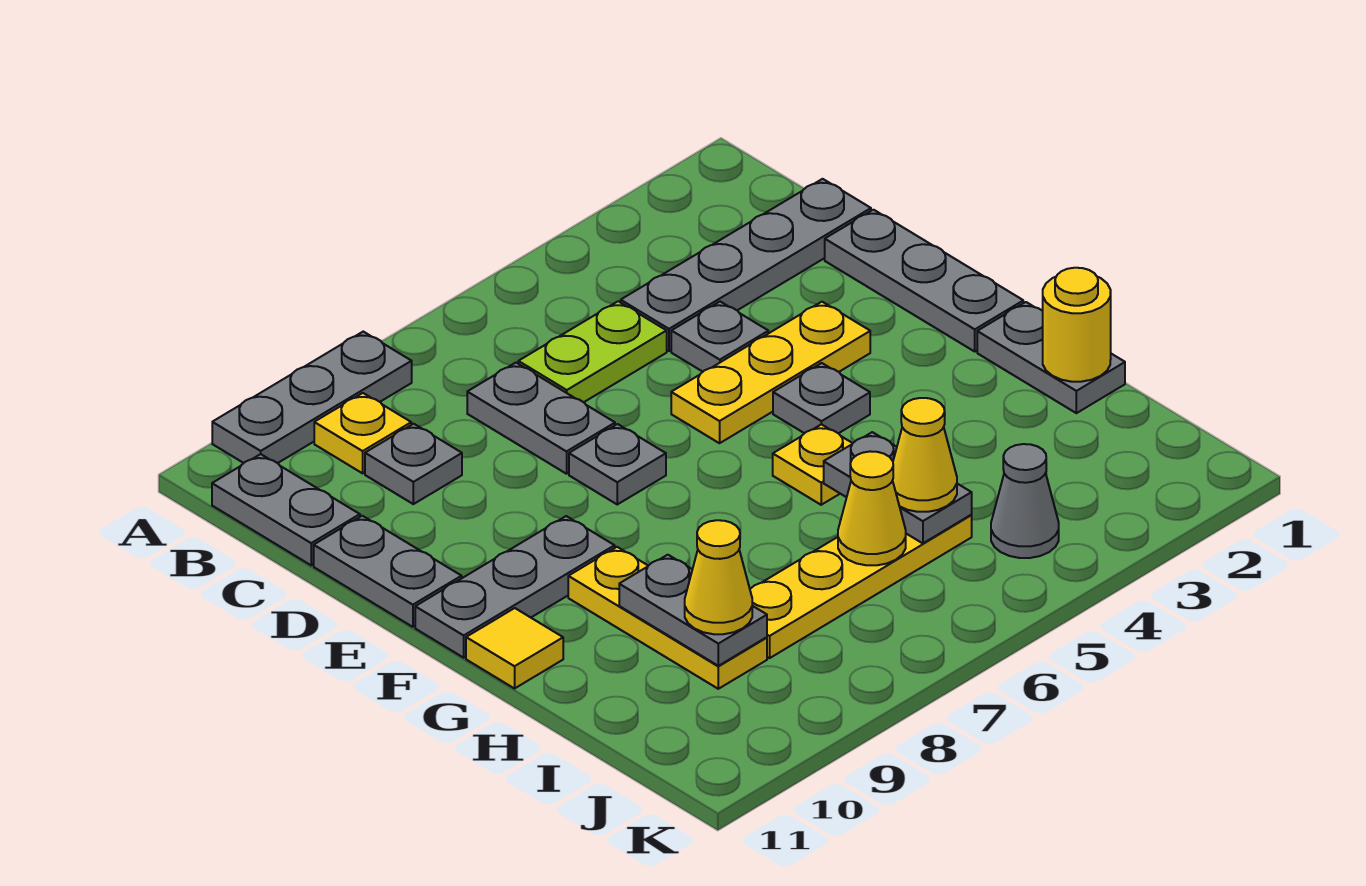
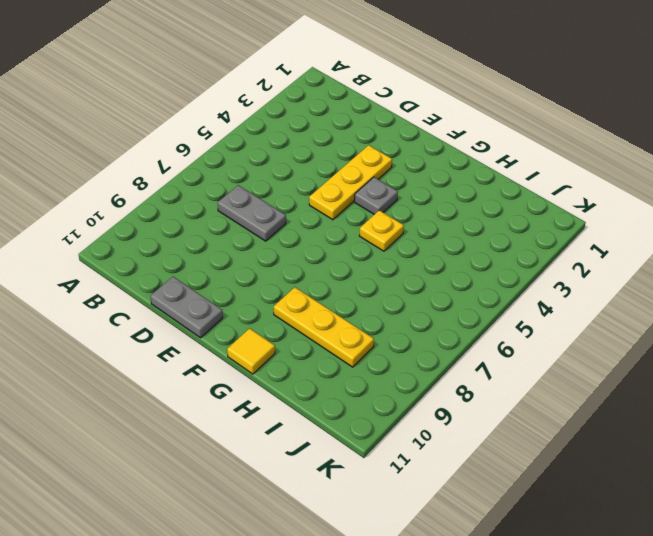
none -> grey plate A8:A10 level 1
none -> yellow plate B9 level 1
none -> grey plate B11:C11 level 1

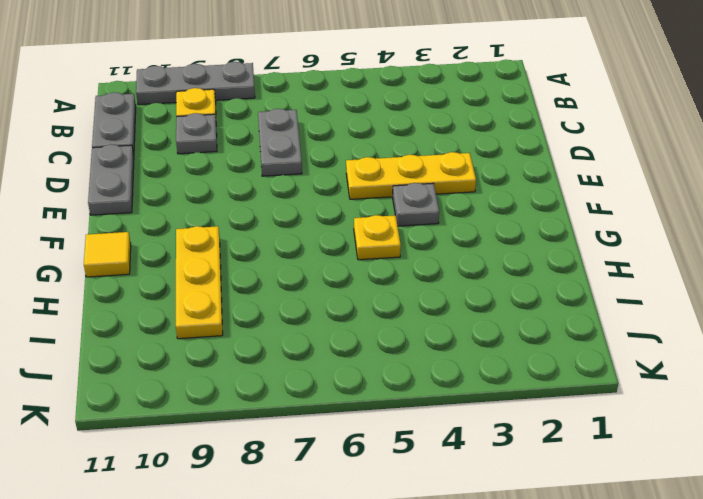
none -> grey plate C1:C4 level 1
none -> lime plate C5:C6 level 1
none -> grey plate D1:F1 level 1

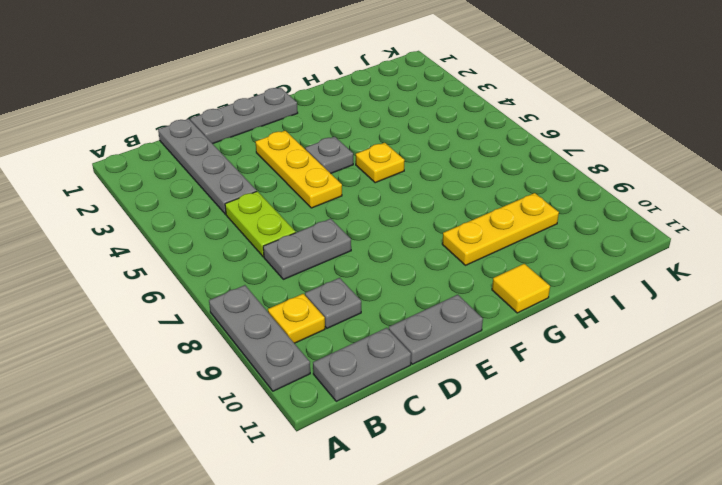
none -> grey plate D4 level 1
none -> grey plate E7 level 1
none -> grey plate F9:F11 level 1

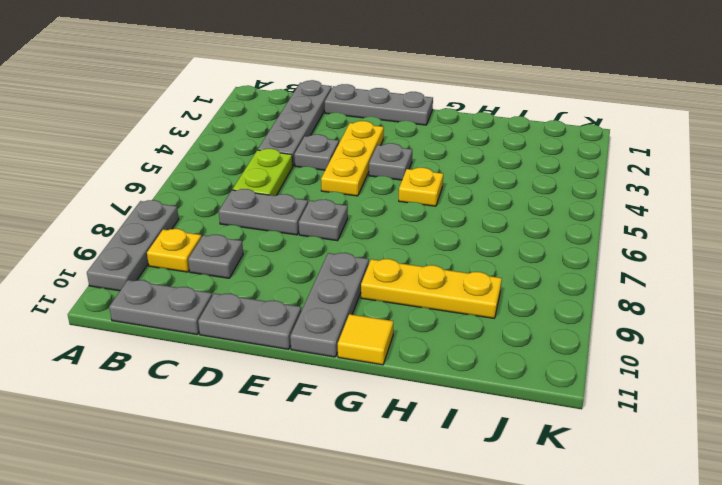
none -> grey plate G1:H1 level 1
none -> yellow plate I5:I8 level 1
none -> grey cone J4 level 1

